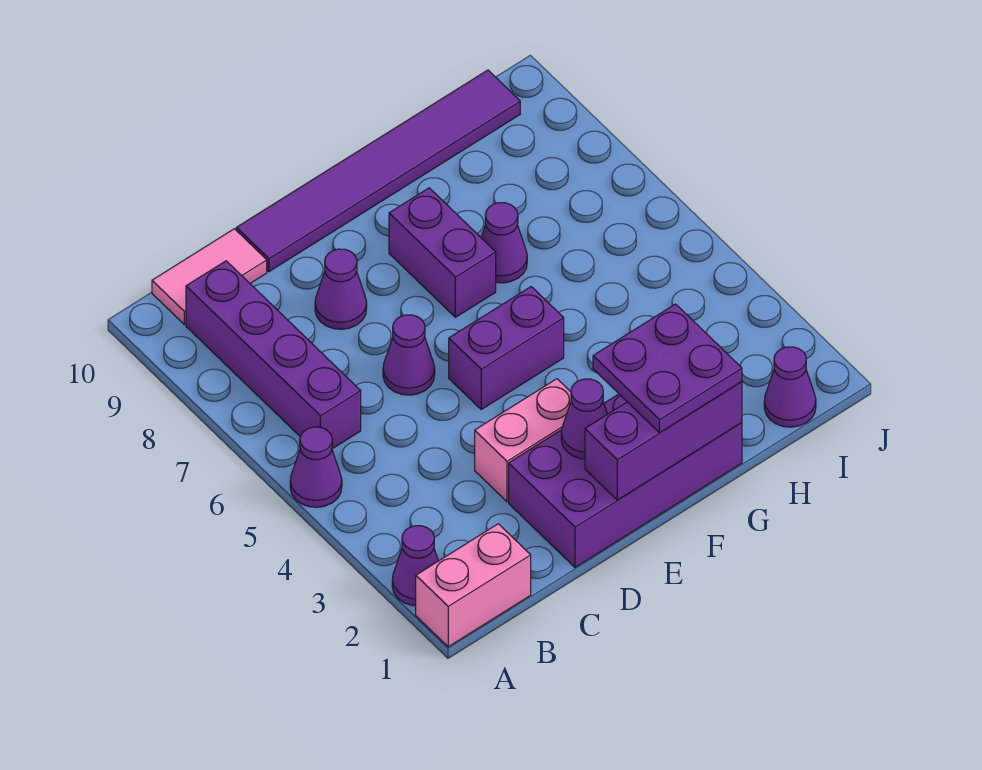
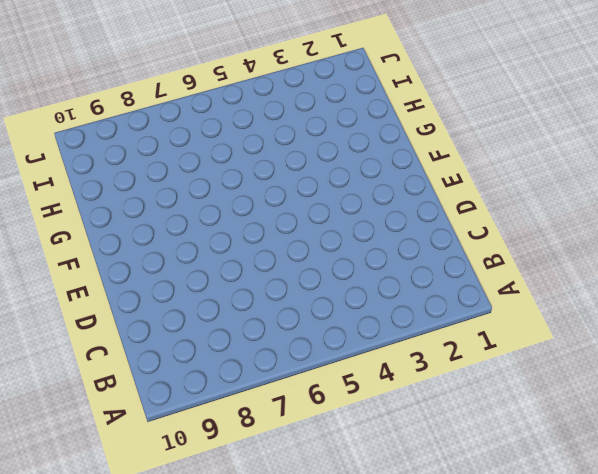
none -> pink brick A1:B1 level 1
none -> purple cone A2 level 1
none -> purple cone A5 level 1

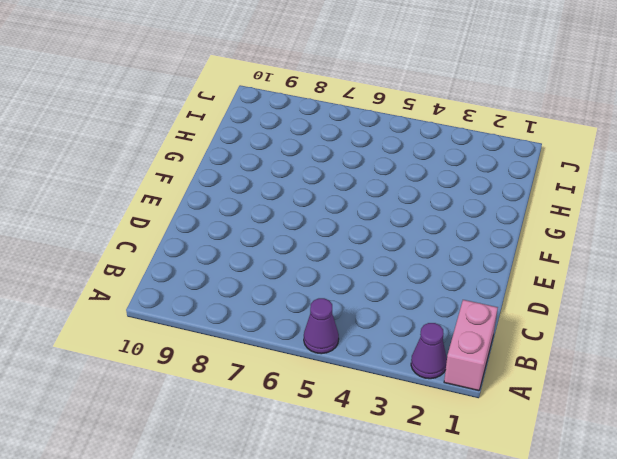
none -> purple brick B6:B9 level 1
none -> pink tile B10:C10 level 1
none -> purple brick D1:G2 level 1

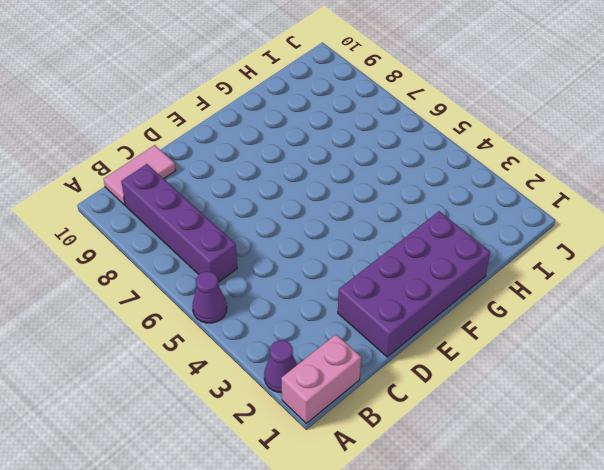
none -> pink brick D3:E3 level 1
none -> purple cone D6 level 1
none -> purple cone D8 level 1

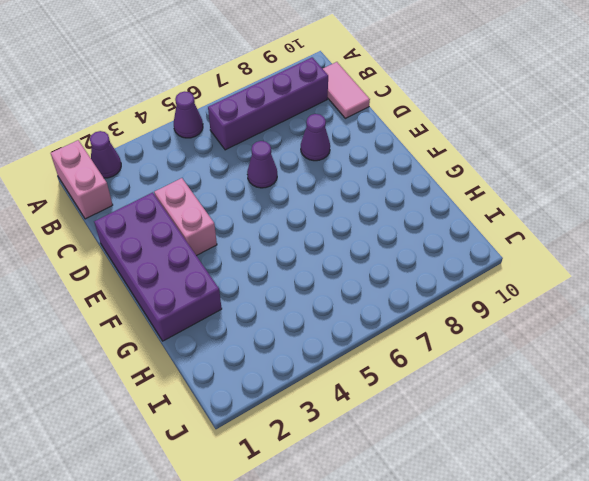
none -> purple tile D10:I10 level 1
none -> purple brick E5:F5 level 1
none -> purple brick F7:F8 level 1

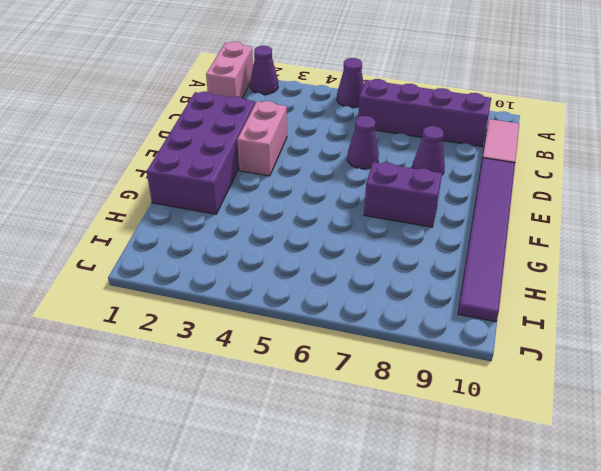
none -> purple brick E5:F5 level 1
none -> purple cone G7 level 1
none -> purple cone I1 level 1

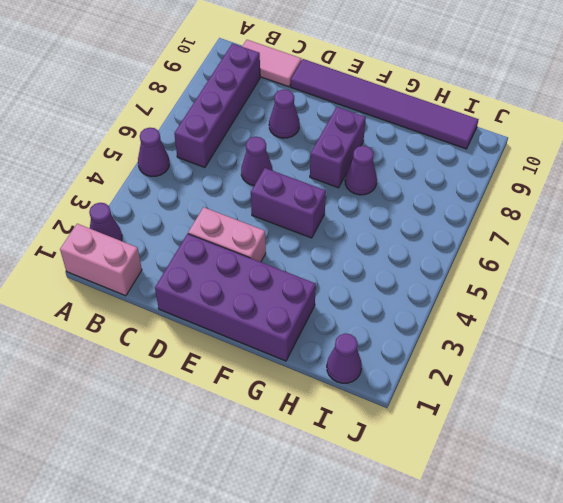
none -> purple brick E1:G1 level 2
none -> purple cone E2 level 2
none -> purple plate F1:G2 level 3

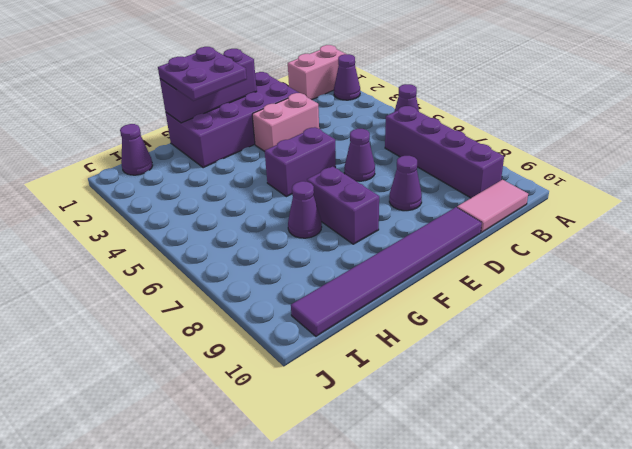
none -> purple cone E2 level 2

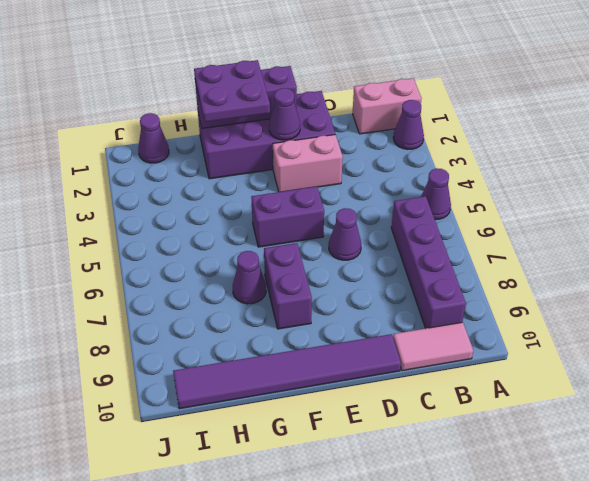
none -> purple cone D8 level 1

